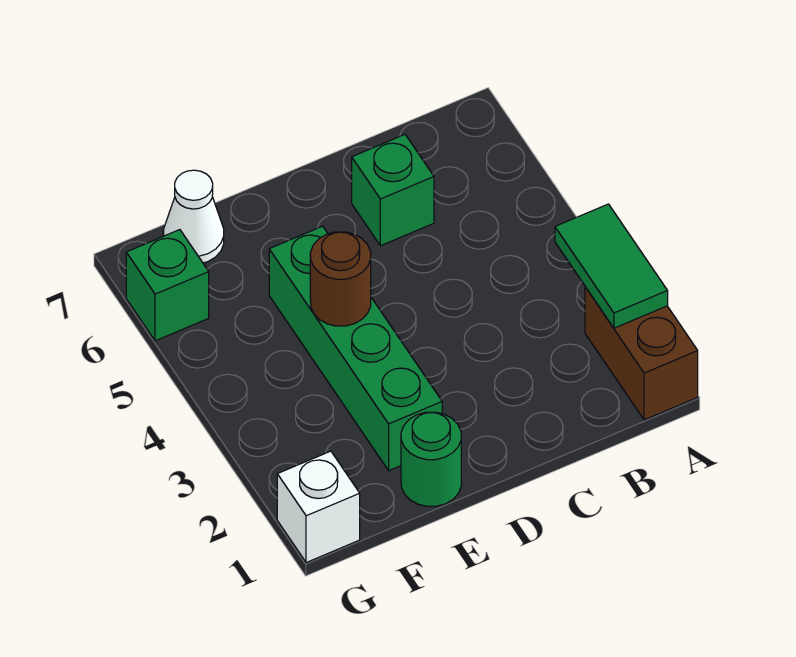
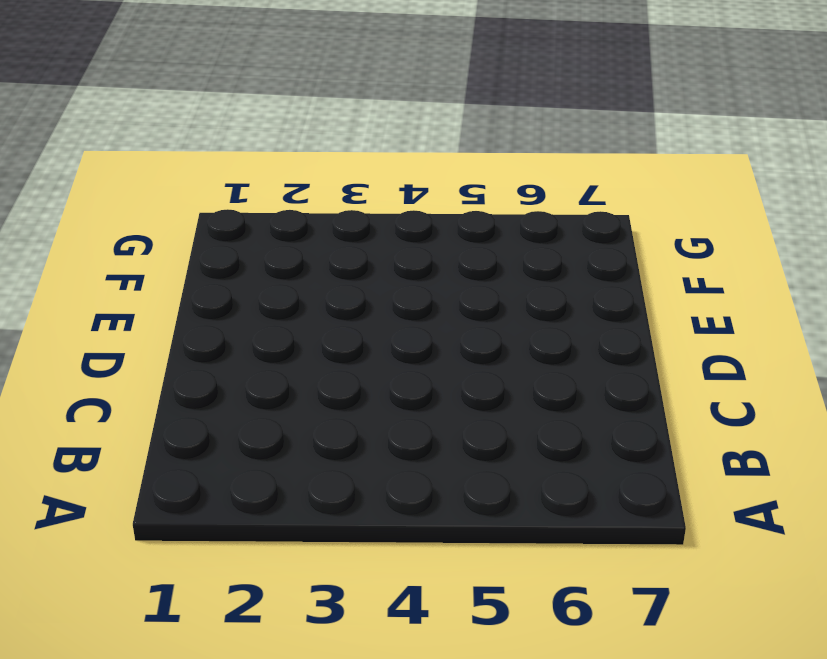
none -> brown brick A1:A2 level 1
none -> green brick C6 level 1

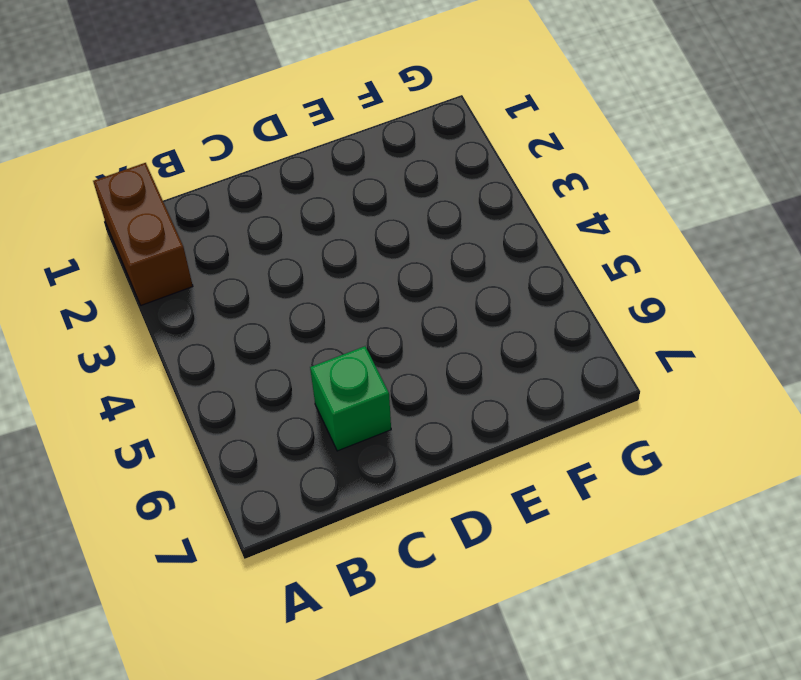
none -> green round brick E1 level 1
none -> green brick E2:E5 level 1

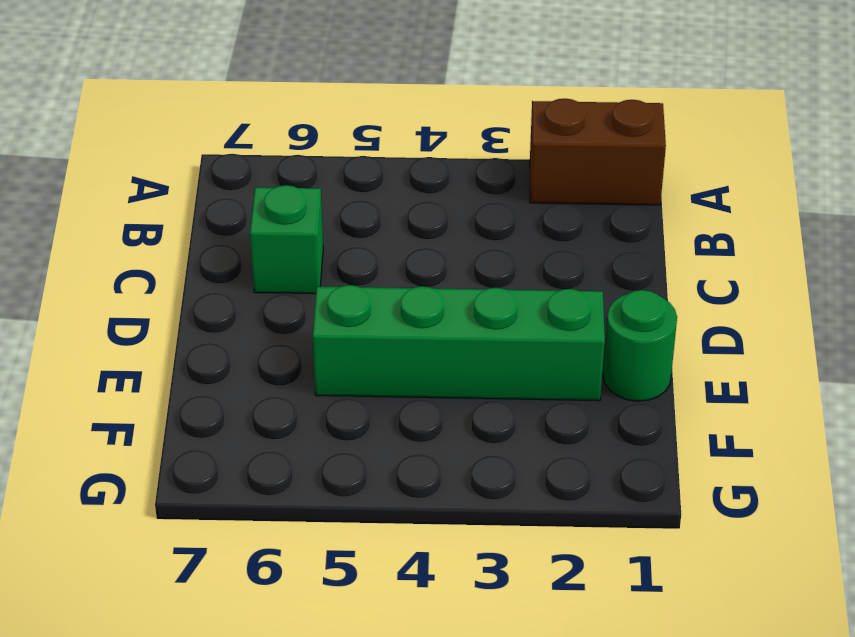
none -> white cone F7 level 1
none -> white brick G1 level 1

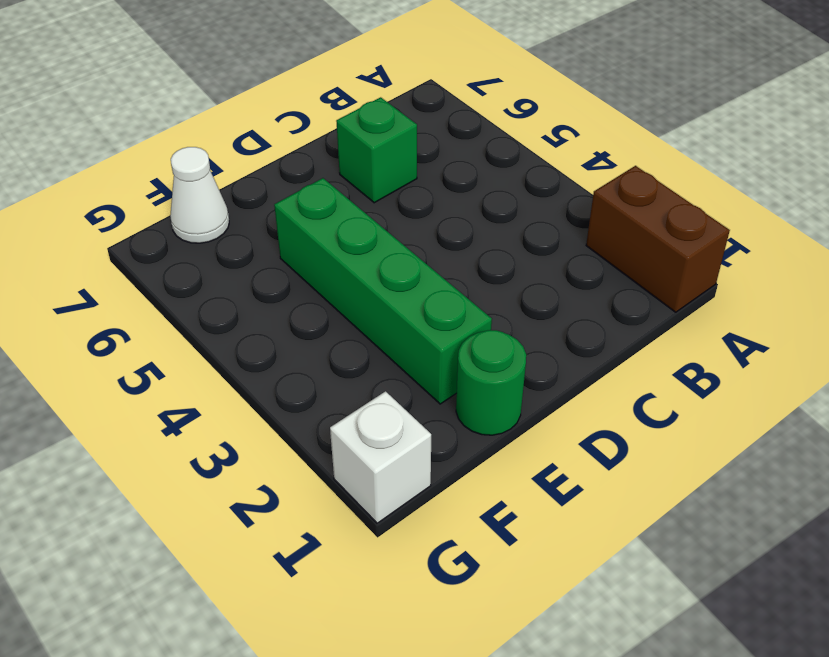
none -> green brick G6 level 1
none -> green tile A2:A3 level 2

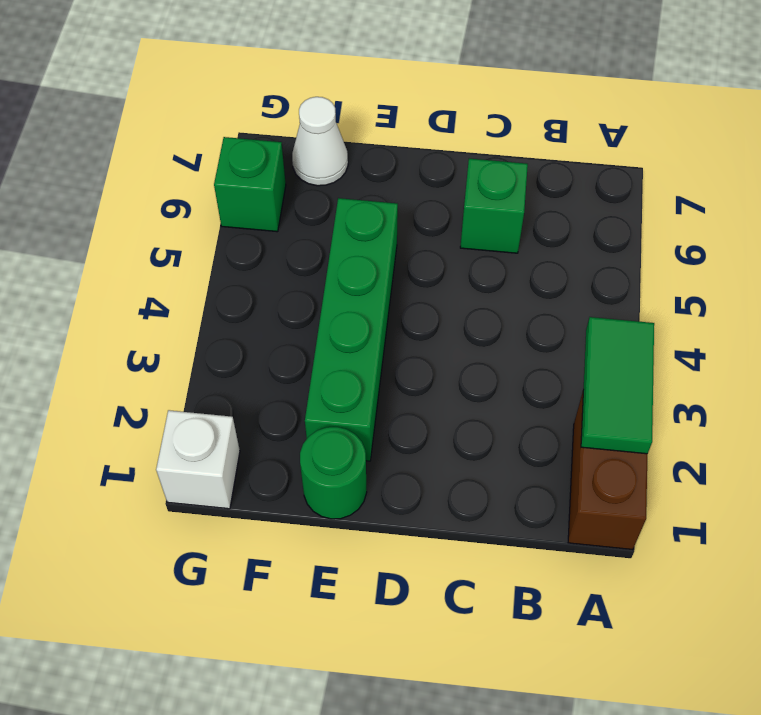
none -> brown round brick E4 level 2

